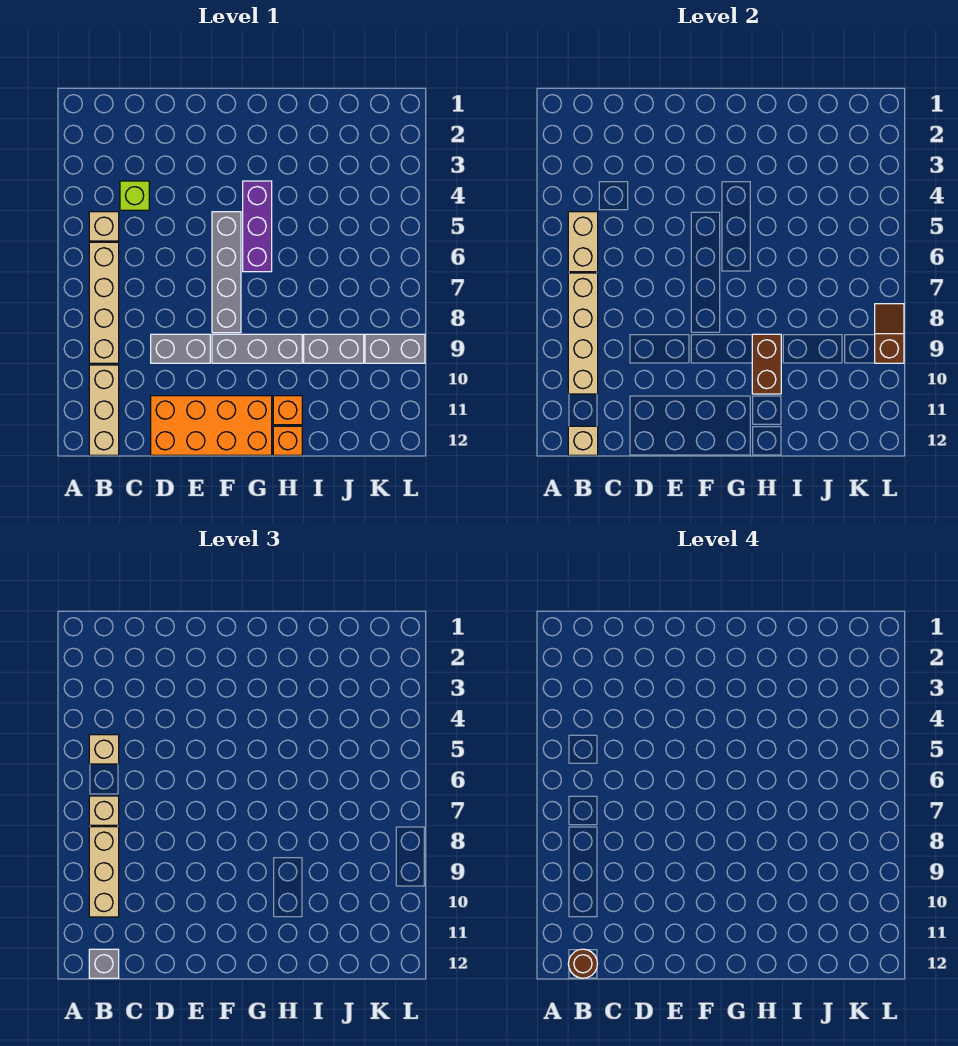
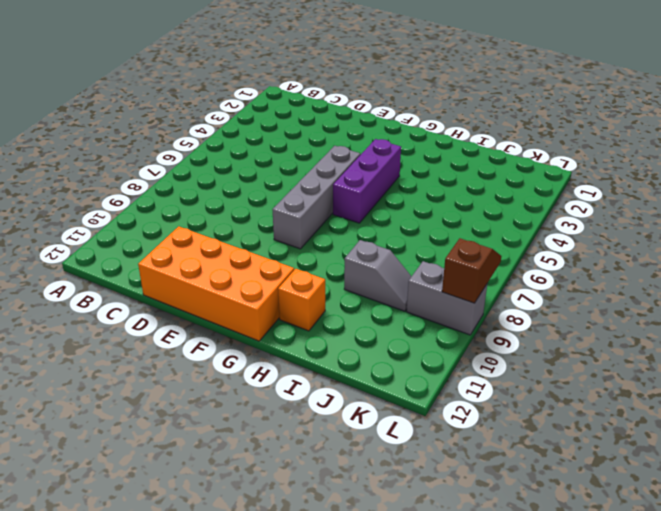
grey slope I9:J9 level 1 top I -> grey brick I9:J9 level 1
none -> tan brick B5 level 1
none -> tan brick B6:B9 level 1
none -> tan brick B10:B12 level 1

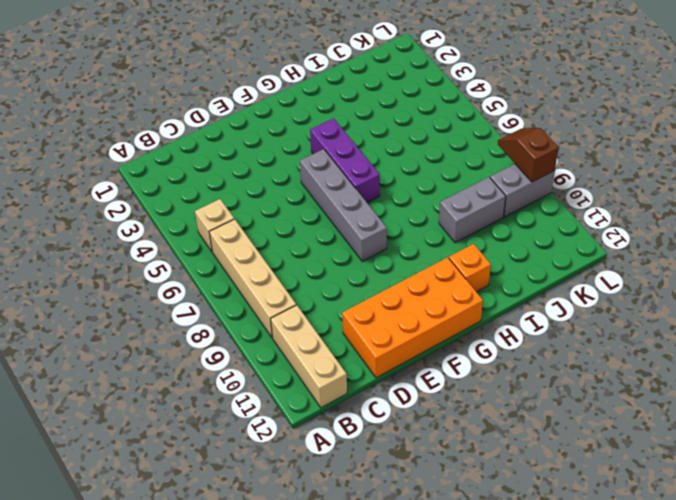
none -> lime brick C4 level 1
none -> grey brick D9:E9 level 1
none -> grey brick F9:H9 level 1

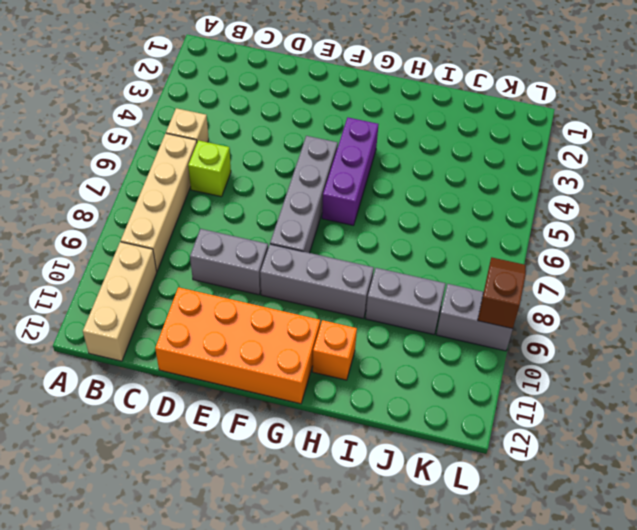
lime brick C6 level 1 -> lime brick C4 level 1
none -> orange brick H12 level 1
none -> tan brick B5:B6 level 2
none -> tan brick B7:B10 level 2

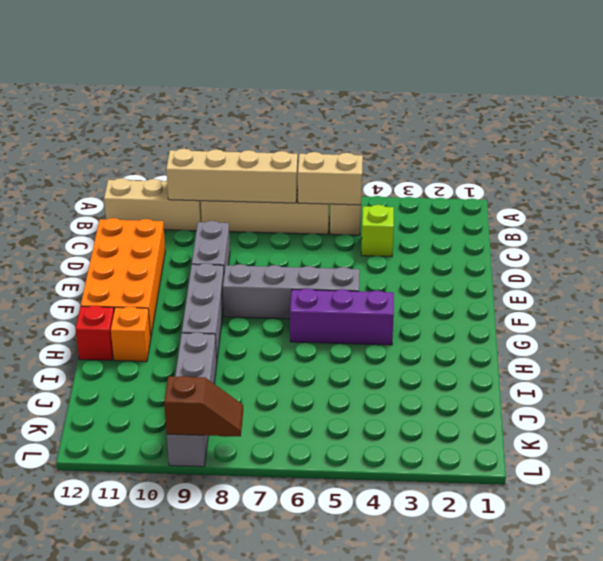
red brick H12 level 1 -> orange brick H12 level 1
none -> tan brick B12 level 2
none -> brown brick H9:H10 level 2
none -> tan brick B5 level 3

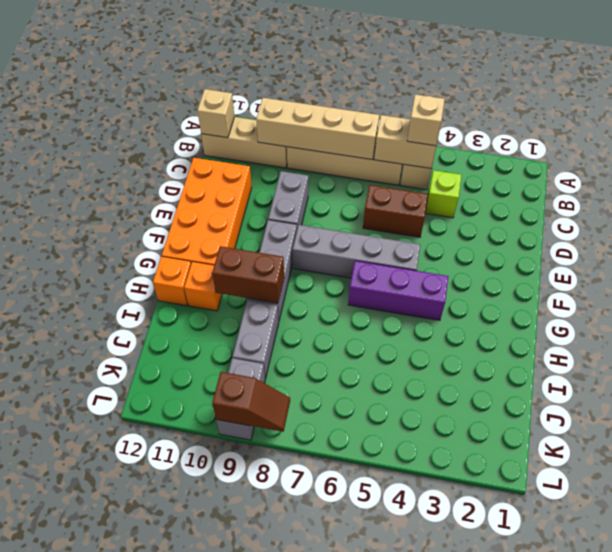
brown brick D5:D6 level 1 -> none
none -> tan brick B7 level 3
none -> tan brick B8:B10 level 3
none -> grey brick B12 level 3

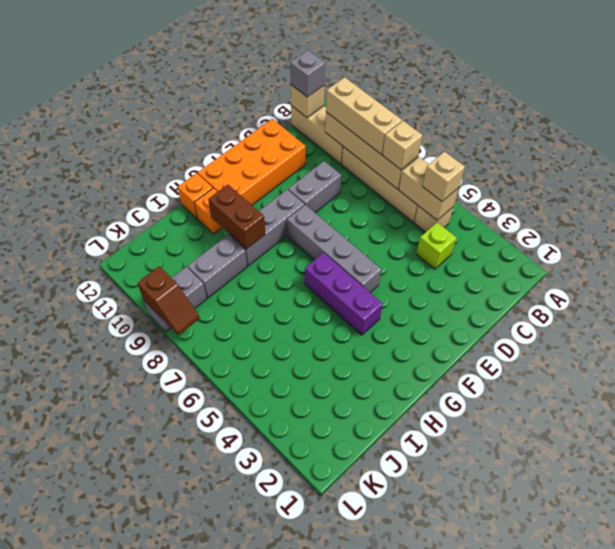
none -> brown round brick B12 level 4

